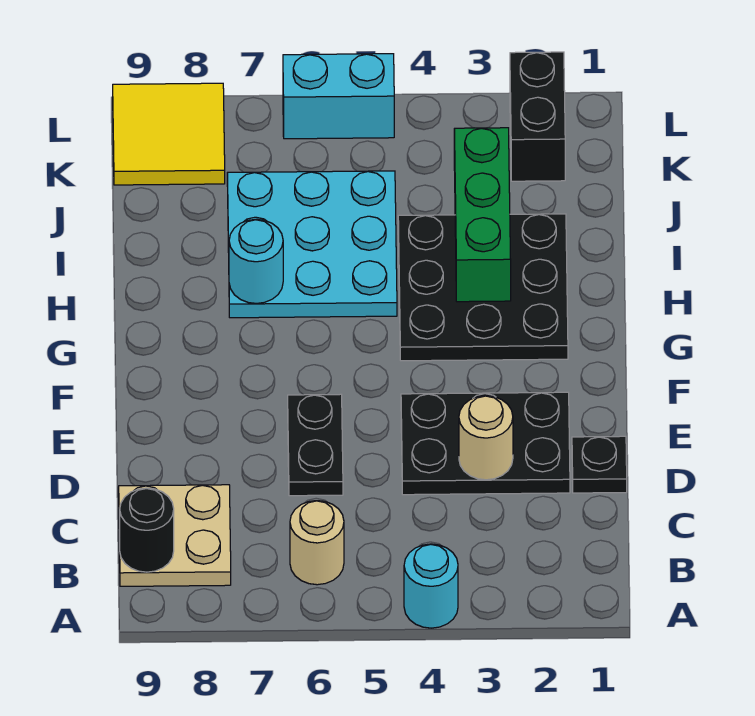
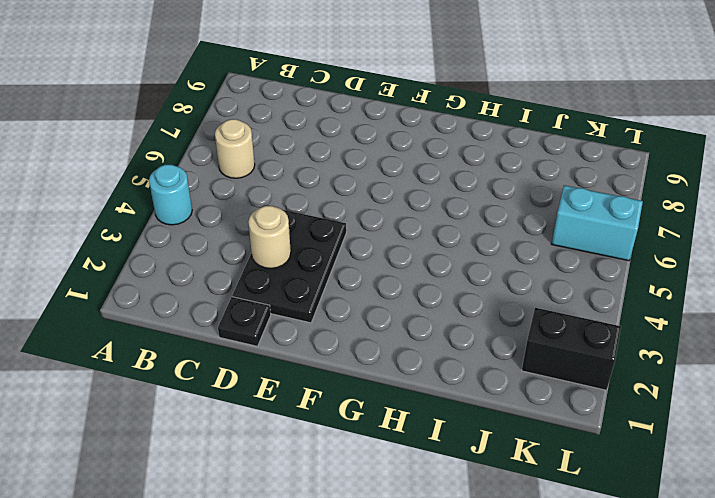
cyan brick K6:L6 level 1 -> cyan brick L5:L6 level 1
none -> tan plate B8:C9 level 1
none -> black plate D6:E6 level 1
none -> black plate G2:I4 level 1

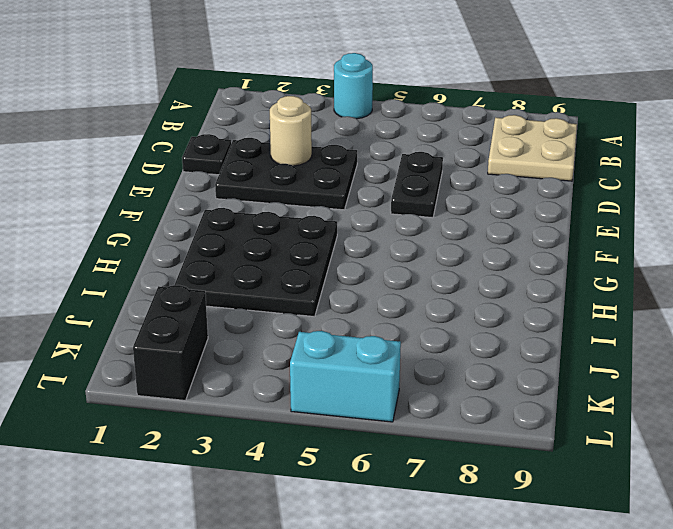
none -> tan round brick B6 level 1
none -> cyan plate H5:J7 level 1
none -> yellow tile K8:L9 level 1

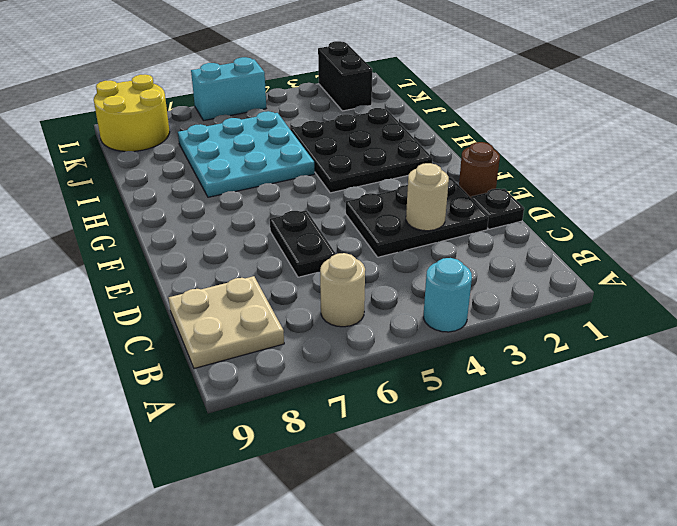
brown round brick E1 level 1 -> none
yellow round brick K8:L9 level 1 -> yellow tile K8:L9 level 1
none -> black round brick B9 level 2
none -> green brick H3:J3 level 2
none -> cyan round brick H7 level 2

